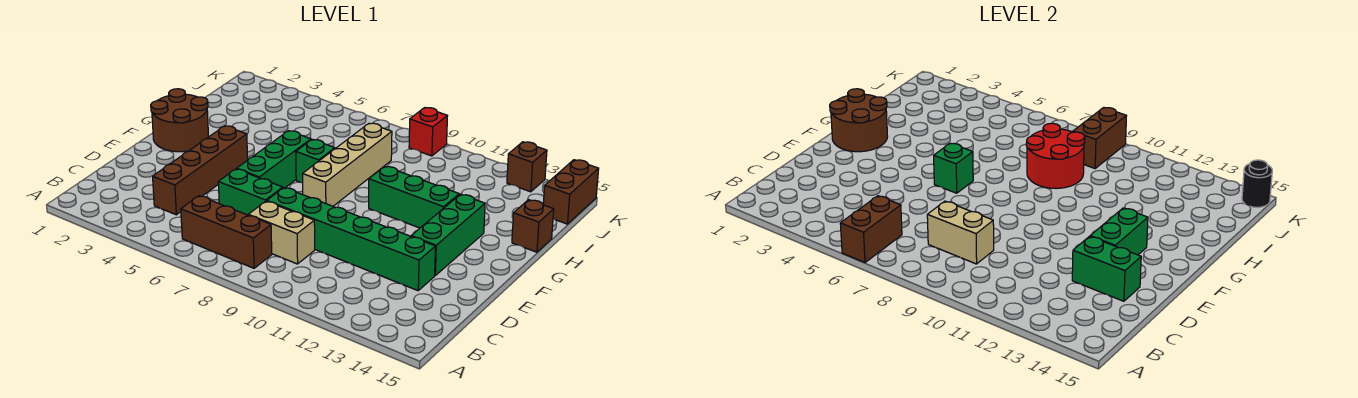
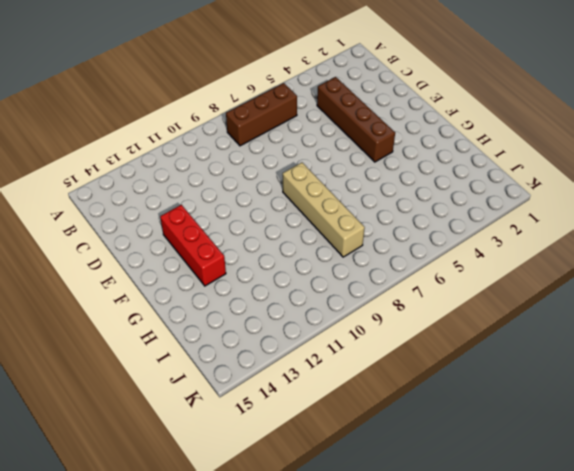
red brick E13:G13 level 1 -> green brick E13:G13 level 1
none -> tan brick C8:C9 level 1
none -> green brick D6:D7 level 1
none -> green brick D8:D13 level 1

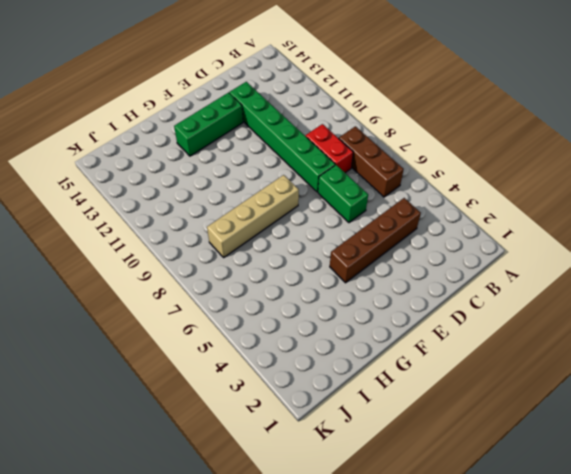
red brick C8:C9 level 1 -> tan brick C8:C9 level 1
none -> green brick E6:G6 level 1
none -> brown round brick F1:G2 level 1
none -> green brick G7 level 1

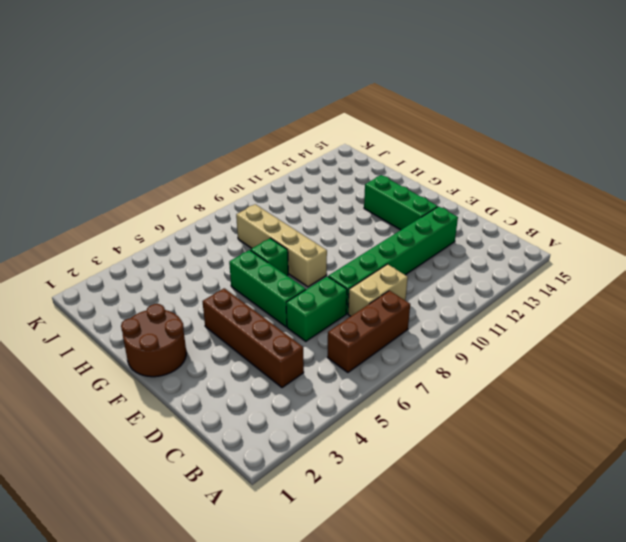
none -> green brick G10:G12 level 1
none -> brown brick H15 level 1
none -> brown brick J15:K15 level 1

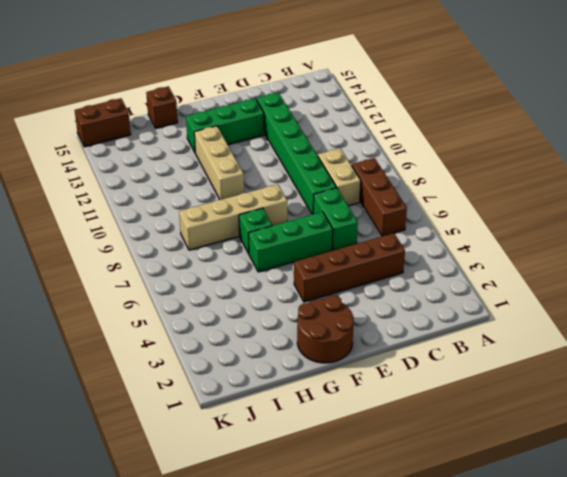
tan brick G10:G12 level 1 -> green brick G10:G12 level 1
none -> red brick K9 level 1
none -> brown brick K13 level 1
none -> brown brick A6:B6 level 2

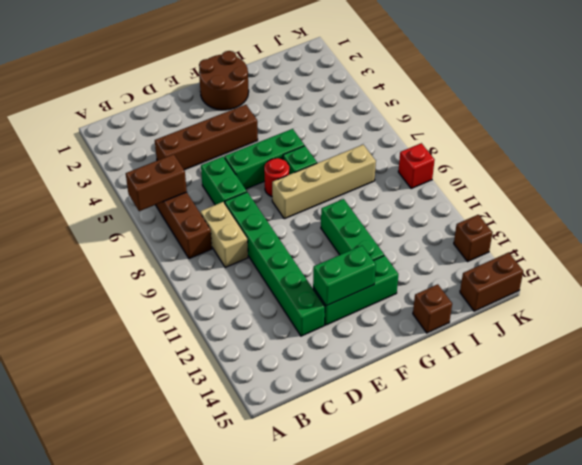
red round brick F7 level 1 -> none
none -> tan brick C8:C9 level 2
none -> green brick D13:D14 level 2
none -> brown round brick F1:G2 level 2

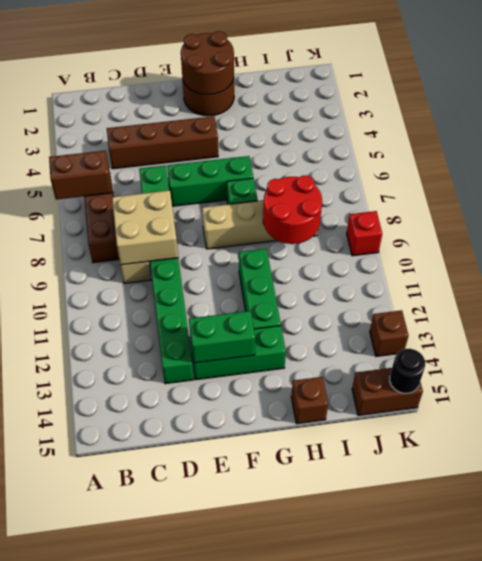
tan brick C8:D9 level 2 -> tan brick C8:C9 level 2
none -> green brick D13:D14 level 2
none -> green brick F6 level 2
none -> brown brick J9:K9 level 2

